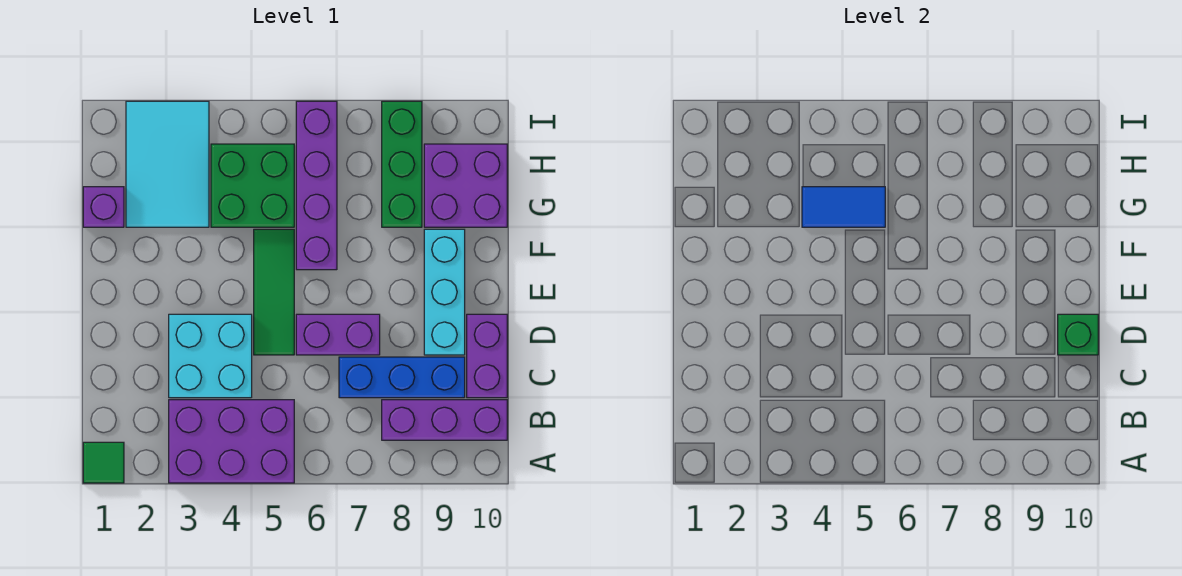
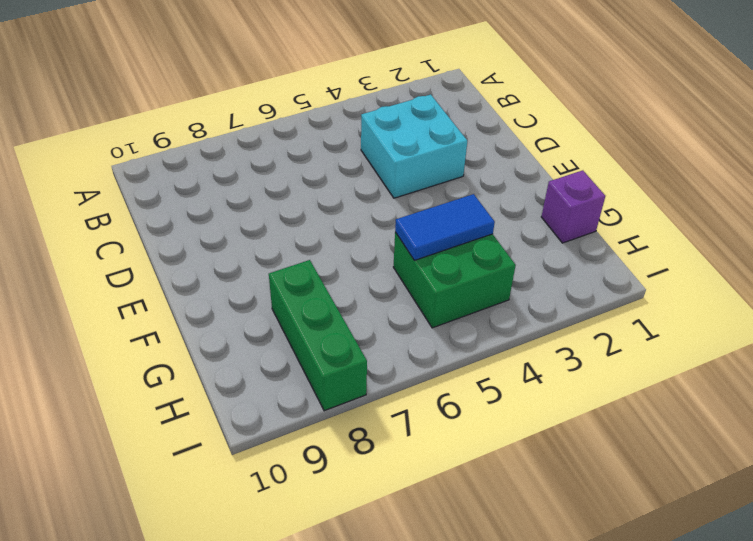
none -> green tile A1 level 1
none -> purple brick A3:B5 level 1
none -> purple brick B8:B10 level 1

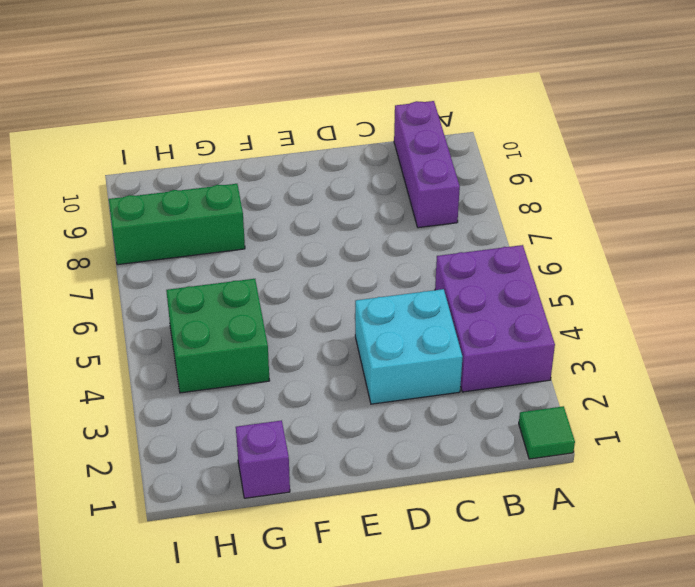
none -> blue brick C7:C9 level 1
none -> purple brick C10:D10 level 1
none -> green tile D5:F5 level 1

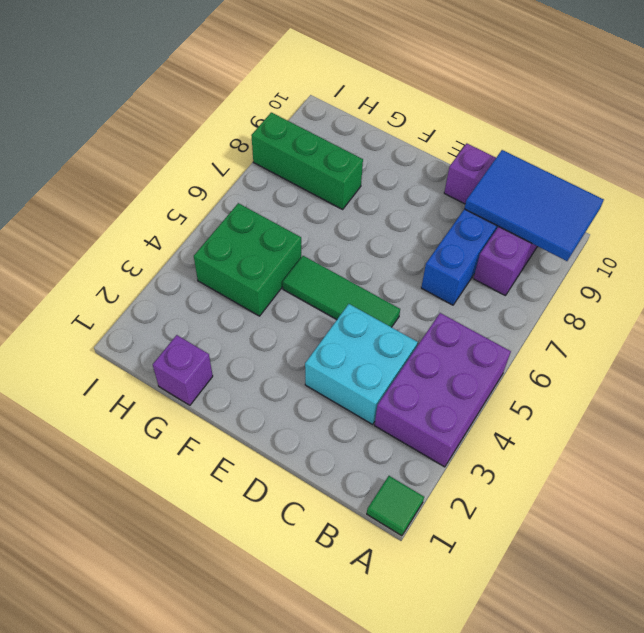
blue tile A9:C10 level 2 -> none
none -> purple brick D6:D7 level 1
none -> cyan brick D9:F9 level 1
none -> purple brick F6:I6 level 1

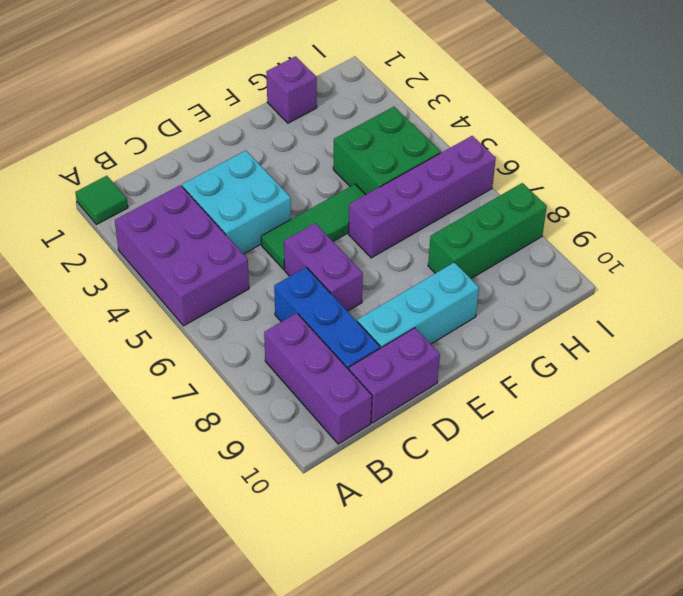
none -> cyan tile G2:I3 level 1
none -> purple brick G9:H10 level 1
none -> green brick D10 level 2

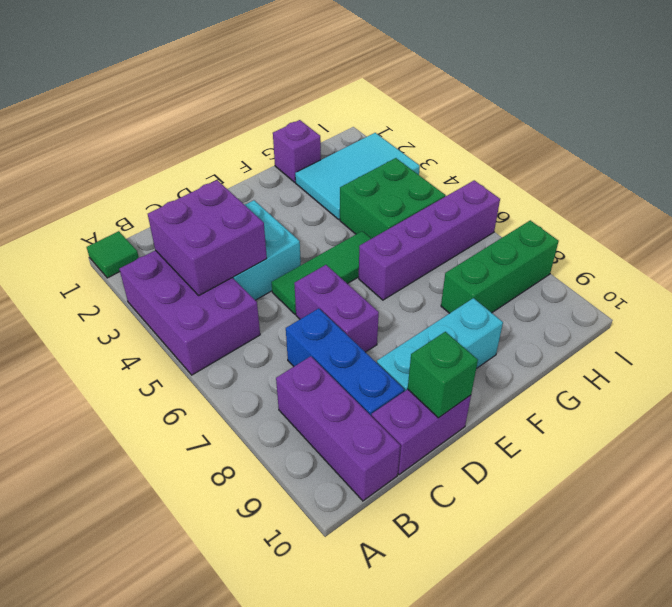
purple brick B3:C4 level 2 -> purple brick G9:H10 level 1
none -> blue tile G4:G5 level 2

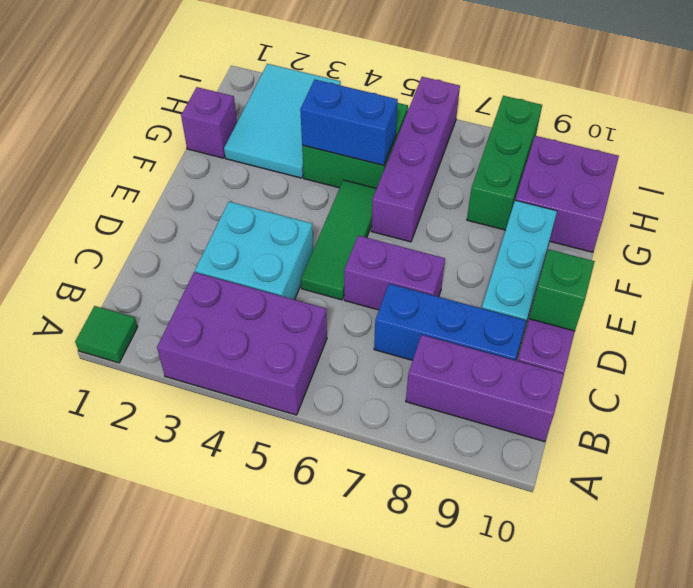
blue brick G4:G5 level 2 -> blue tile G4:G5 level 2

